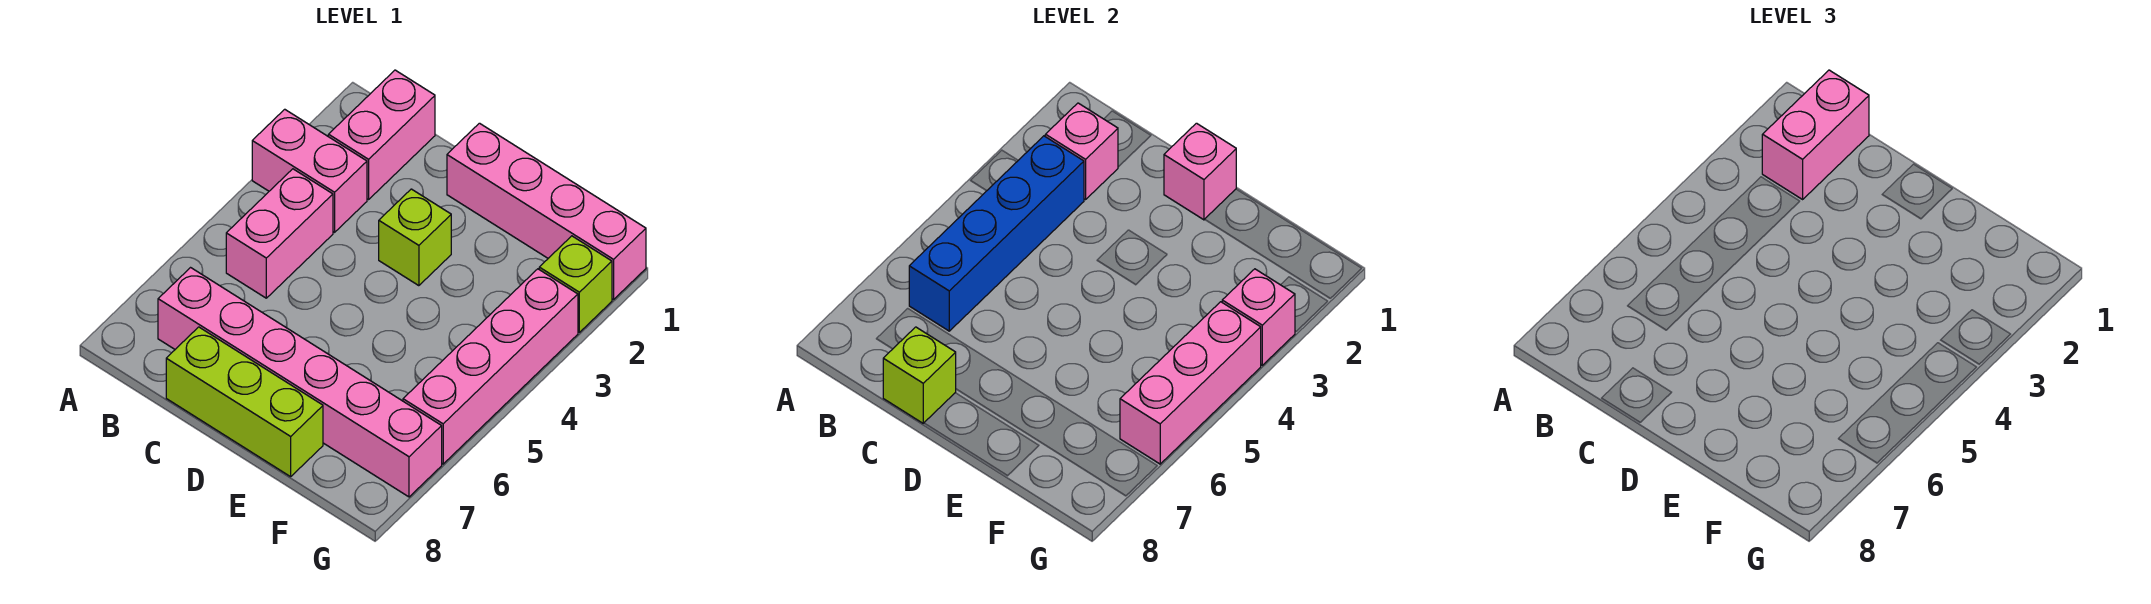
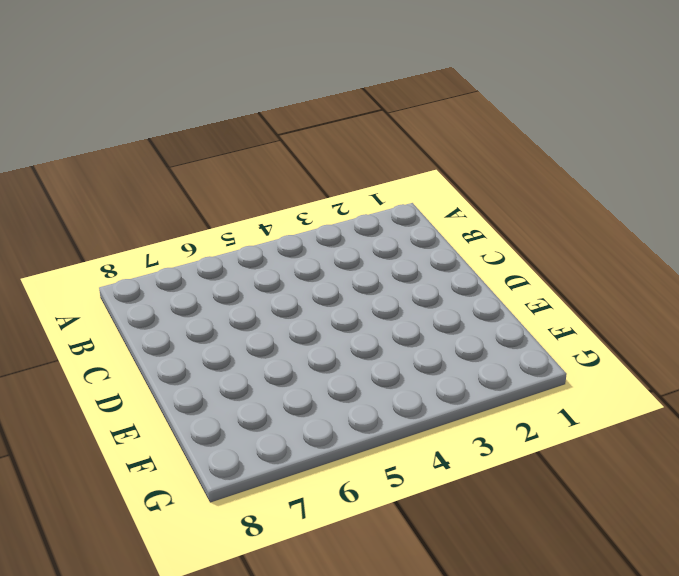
none -> pink brick A3:B3 level 1
none -> pink brick B1:B2 level 1
none -> pink brick B4:B5 level 1

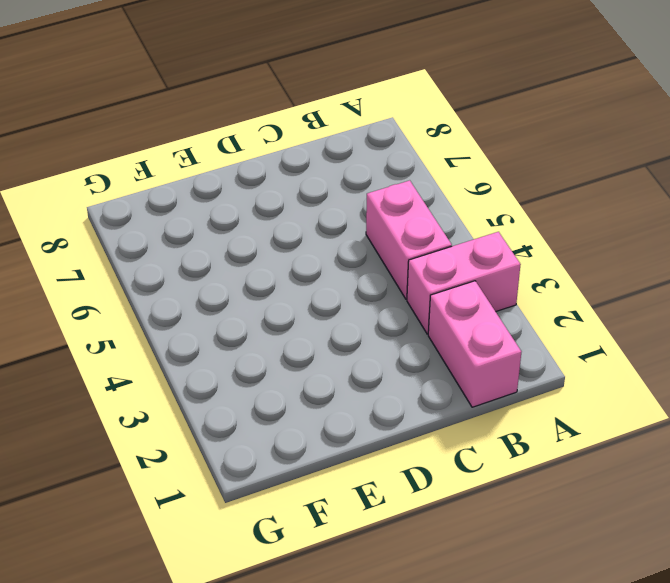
none -> pink brick B7:G7 level 1
none -> lime brick C8:E8 level 1
none -> pink brick D1:G1 level 1

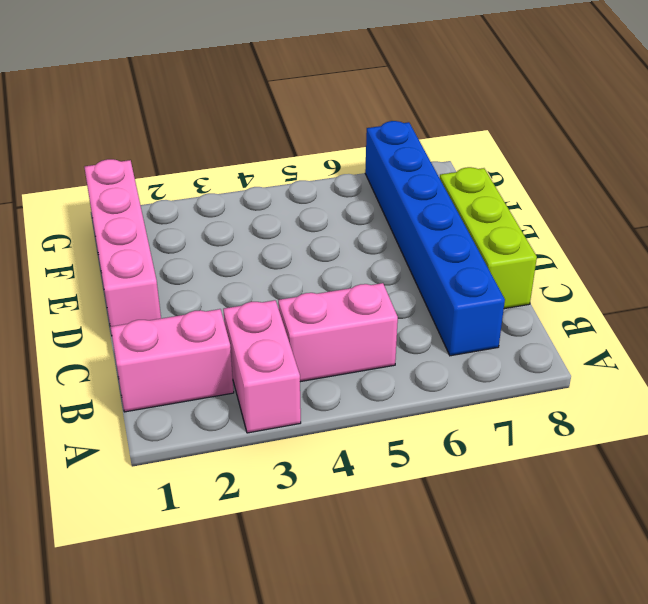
blue brick B7:G7 level 1 -> pink brick B7:G7 level 1
none -> lime brick D3 level 1
none -> lime brick G2 level 1
none -> pink brick G3:G6 level 1

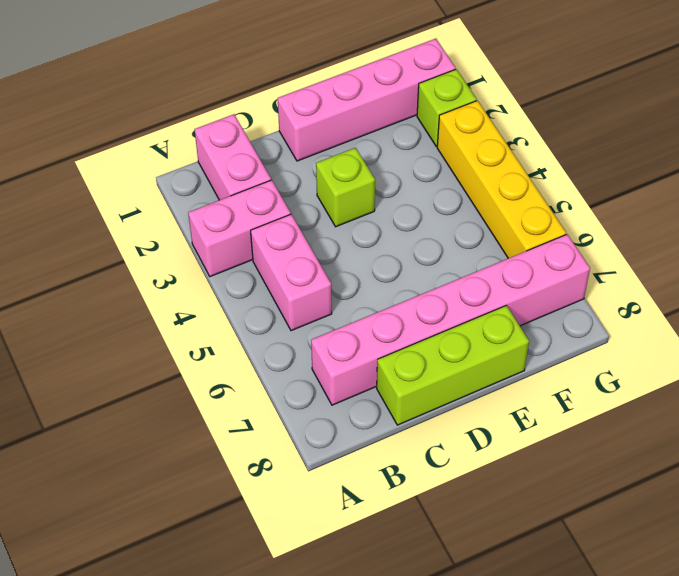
yellow brick G3:G6 level 1 -> pink brick G3:G6 level 1
none -> pink brick B2 level 2
none -> blue brick B3:B6 level 2
none -> lime brick C8 level 2

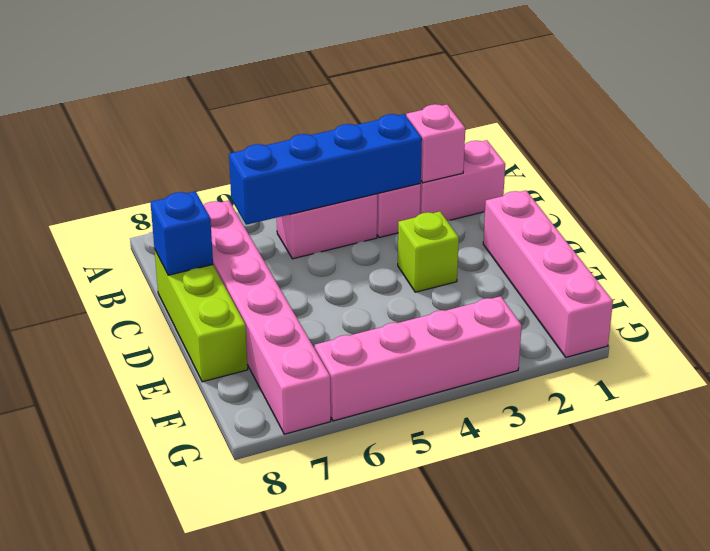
blue brick C8 level 2 -> lime brick C8 level 2
none -> lime brick G2 level 1
none -> pink brick D1 level 2
none -> pink brick G3 level 2

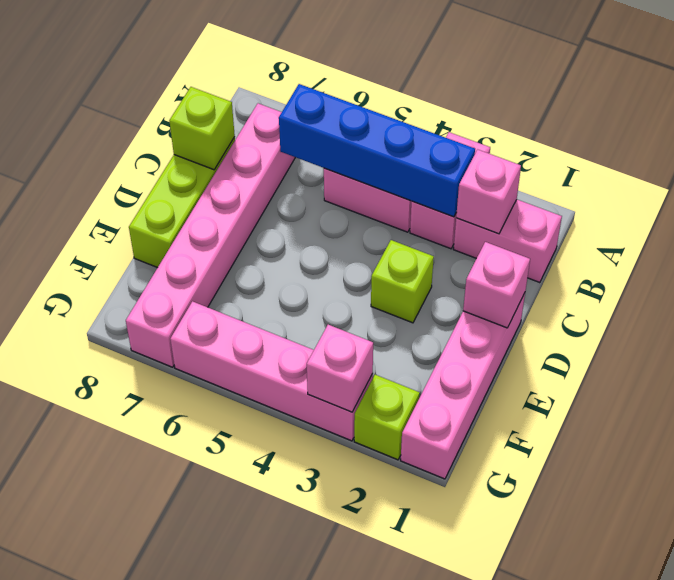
none -> pink brick G4:G6 level 2
none -> pink brick B1:B2 level 3

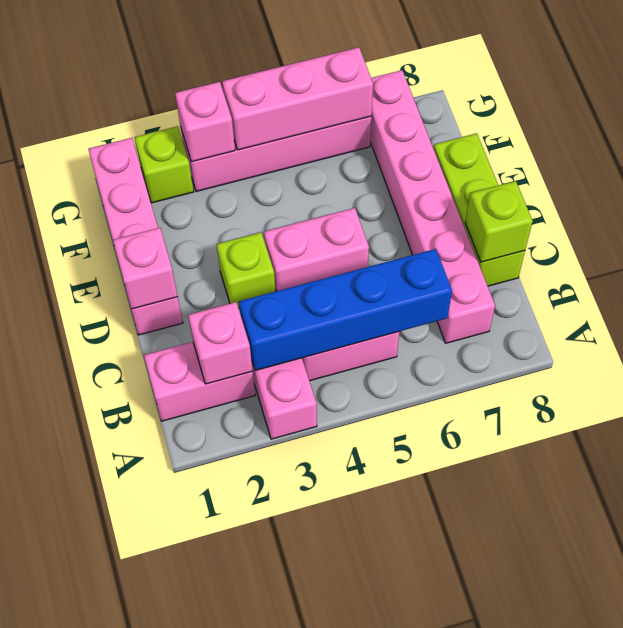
pink brick D4:D5 level 1 -> pink brick B1:B2 level 3

